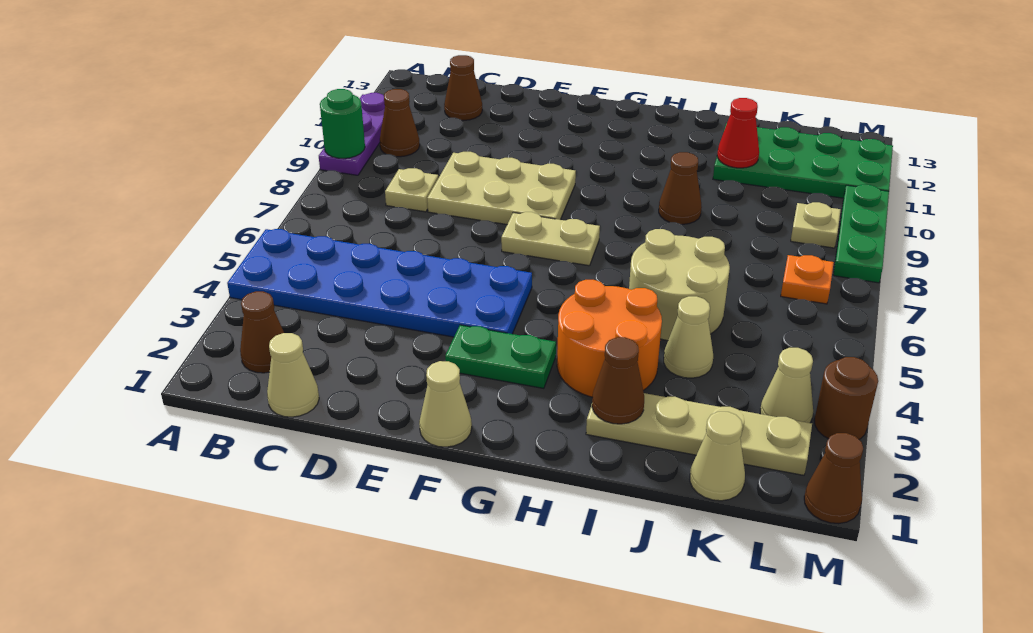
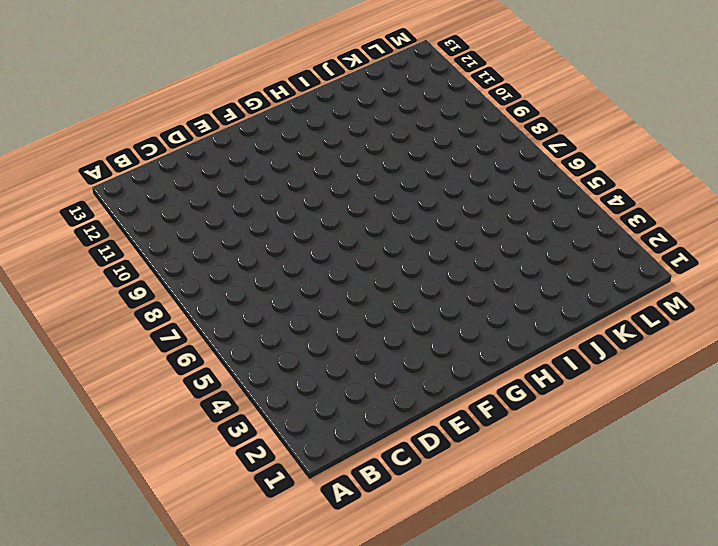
none -> blue plate A4:F5 level 1
none -> purple plate A9:A11 level 1
none -> brown cone B2 level 1

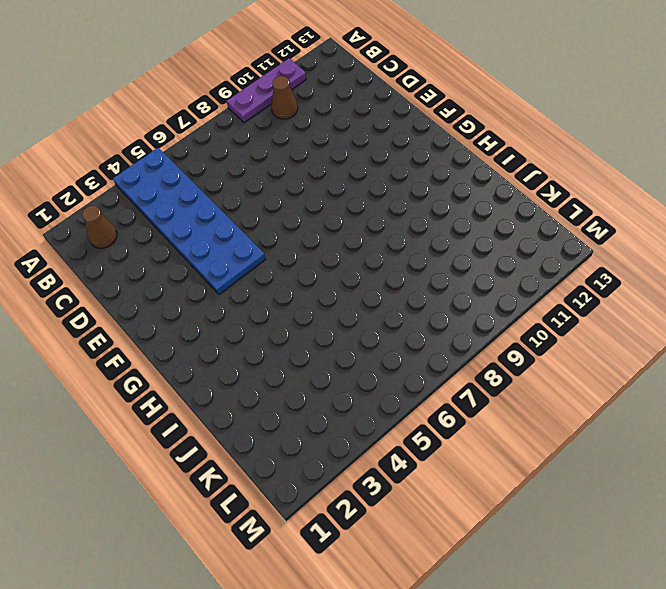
none -> tan cone C1 level 1
none -> tan plate C8 level 1
none -> brown cone C12 level 1

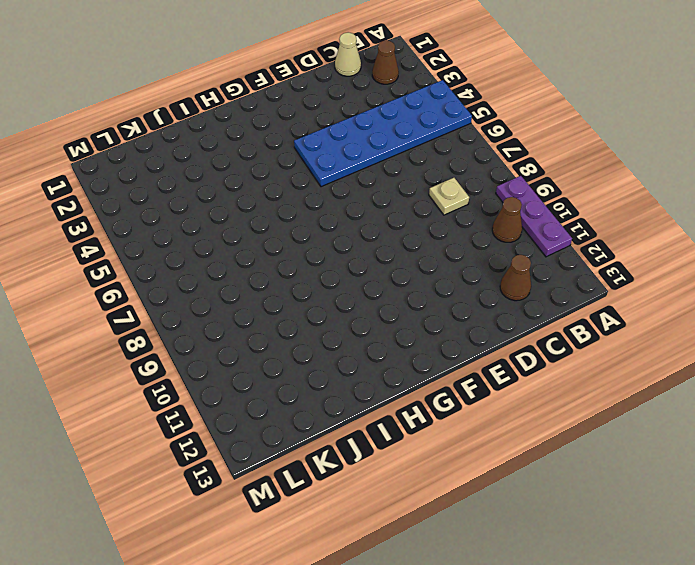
none -> tan plate D8:F9 level 1
none -> tan cone F1 level 1
none -> green plate F3:G3 level 1

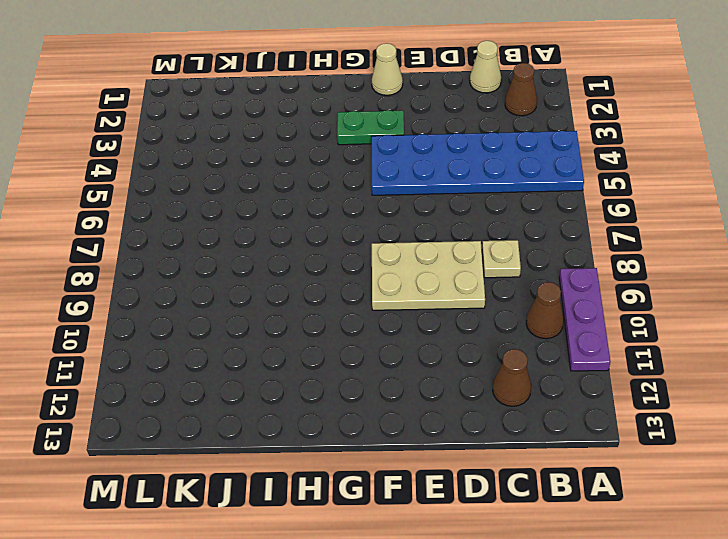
none -> tan plate F7:G7 level 1
none -> orange round brick H3:I4 level 1
none -> tan plate I2:L2 level 1

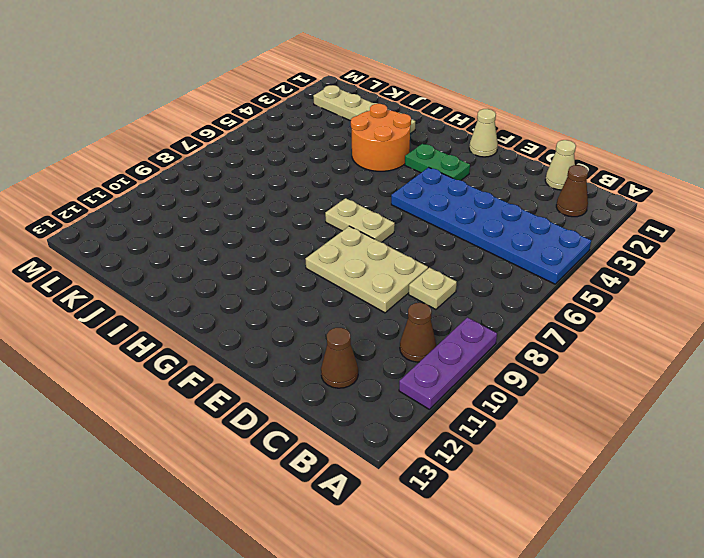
none -> tan round brick I5:J6 level 1
none -> brown cone I9 level 1
none -> tan cone J4 level 1

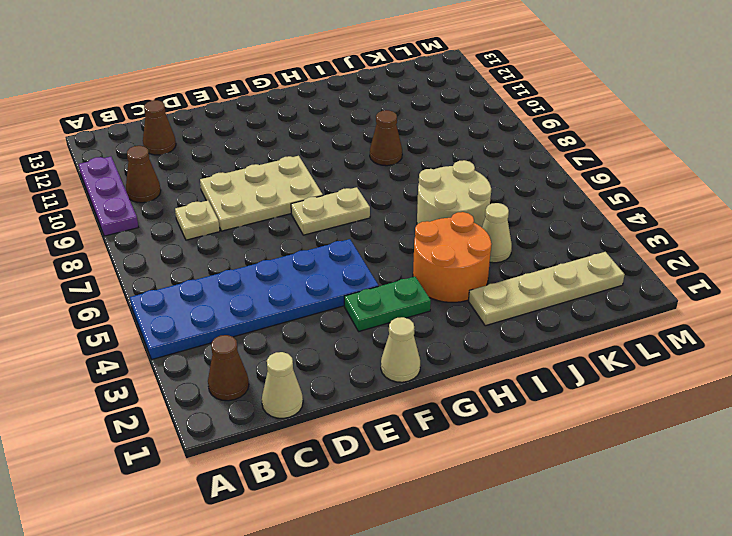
none -> green plate J11:M12 level 1
none -> tan cone K1 level 1
none -> tan cone L3 level 1

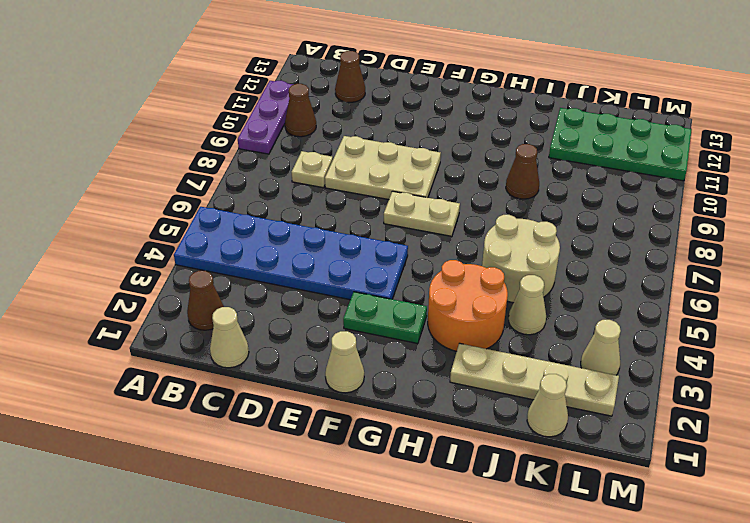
none -> orange plate L7 level 1
none -> tan plate L9 level 1
none -> brown cone M1 level 1

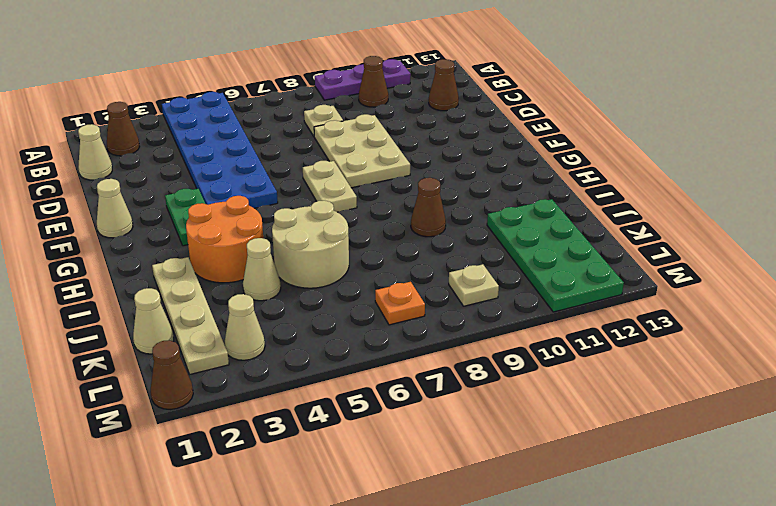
none -> brown round brick M3 level 1
none -> green plate M8:M10 level 1
none -> green round brick A9 level 2

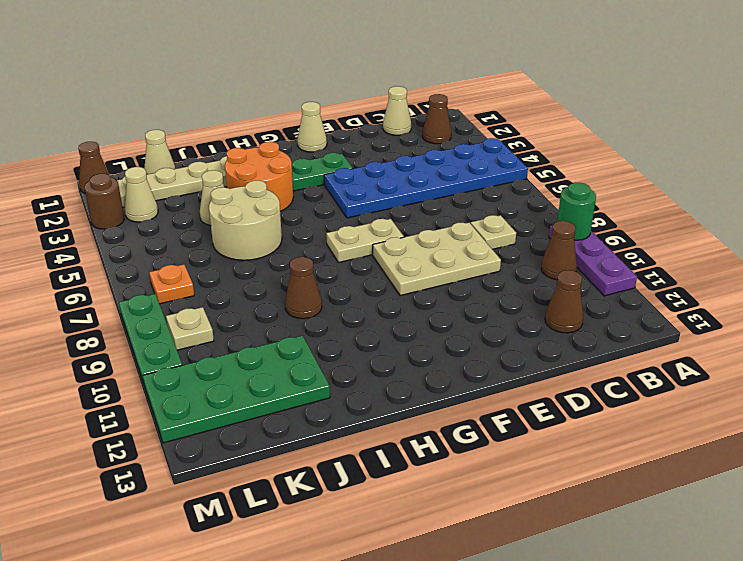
none -> brown cone I2 level 2
none -> red cone J11 level 2

